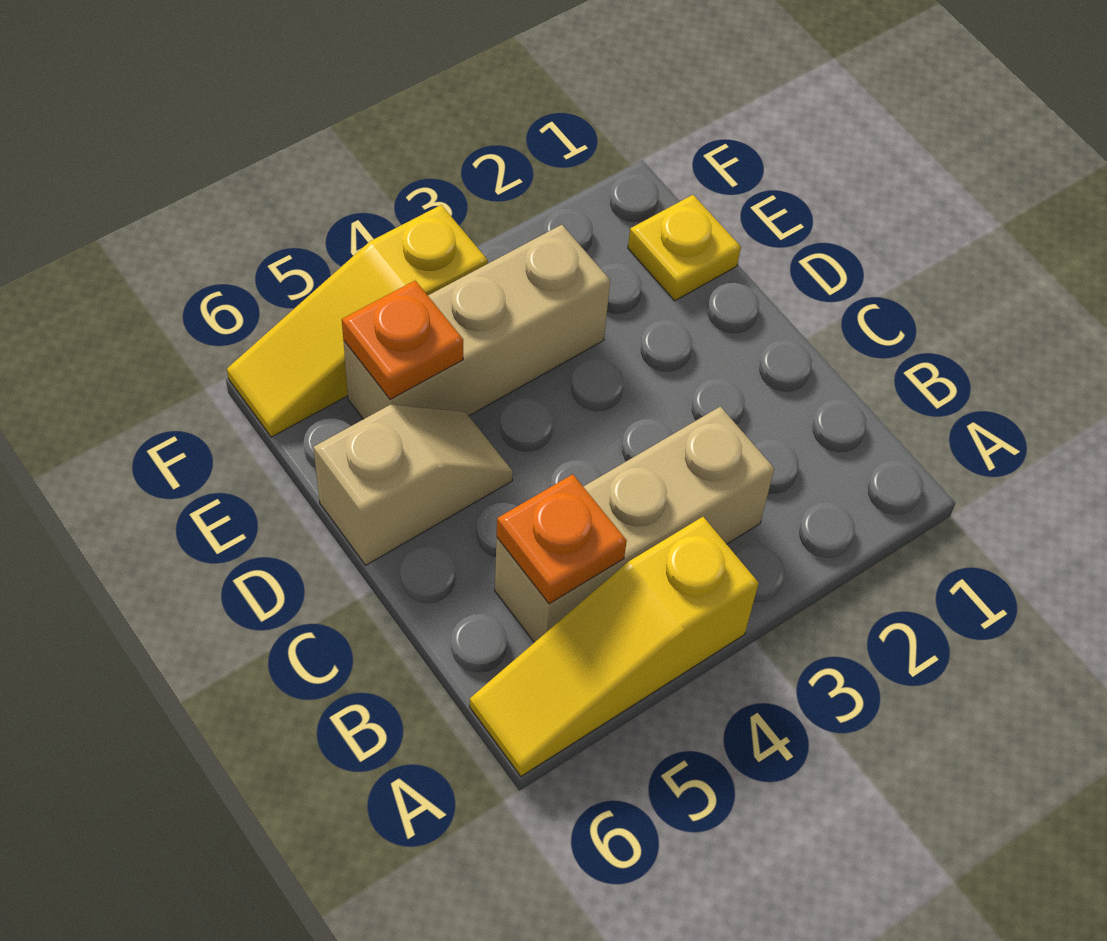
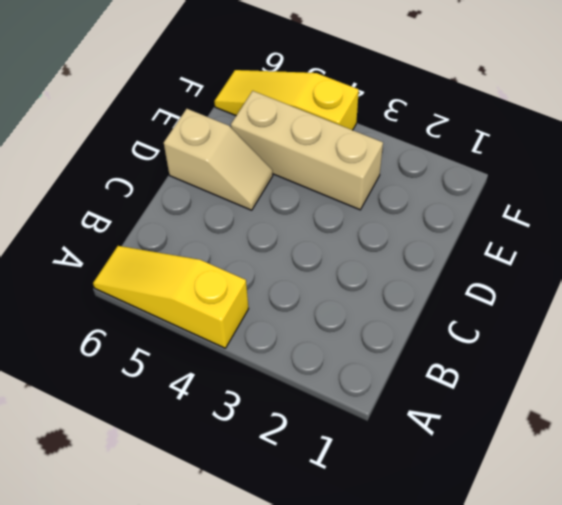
none -> tan brick B3:B5 level 1
none -> yellow plate E1 level 1

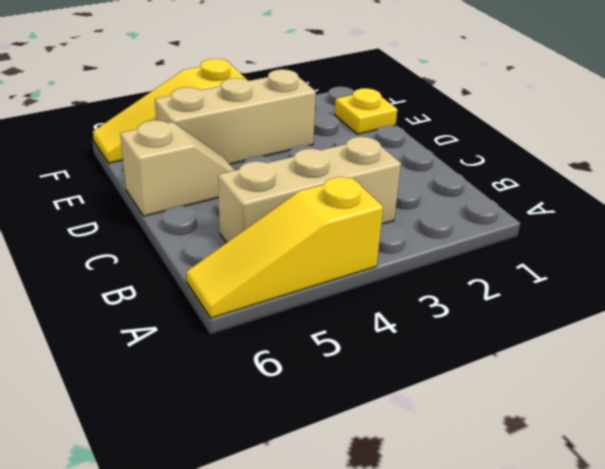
none -> orange plate B5 level 2
none -> orange plate E5 level 2

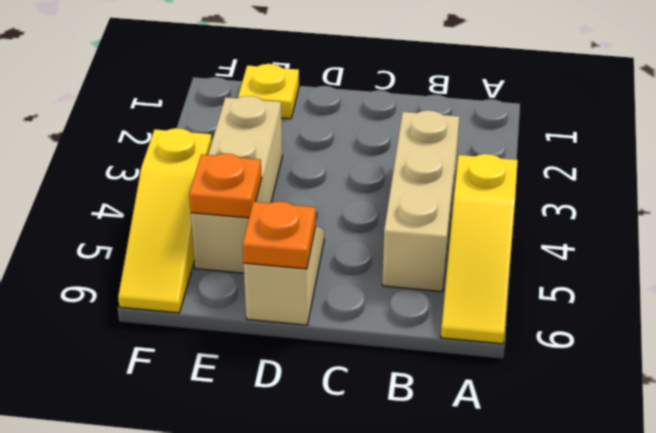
orange plate D6 level 2 -> orange plate B5 level 2

